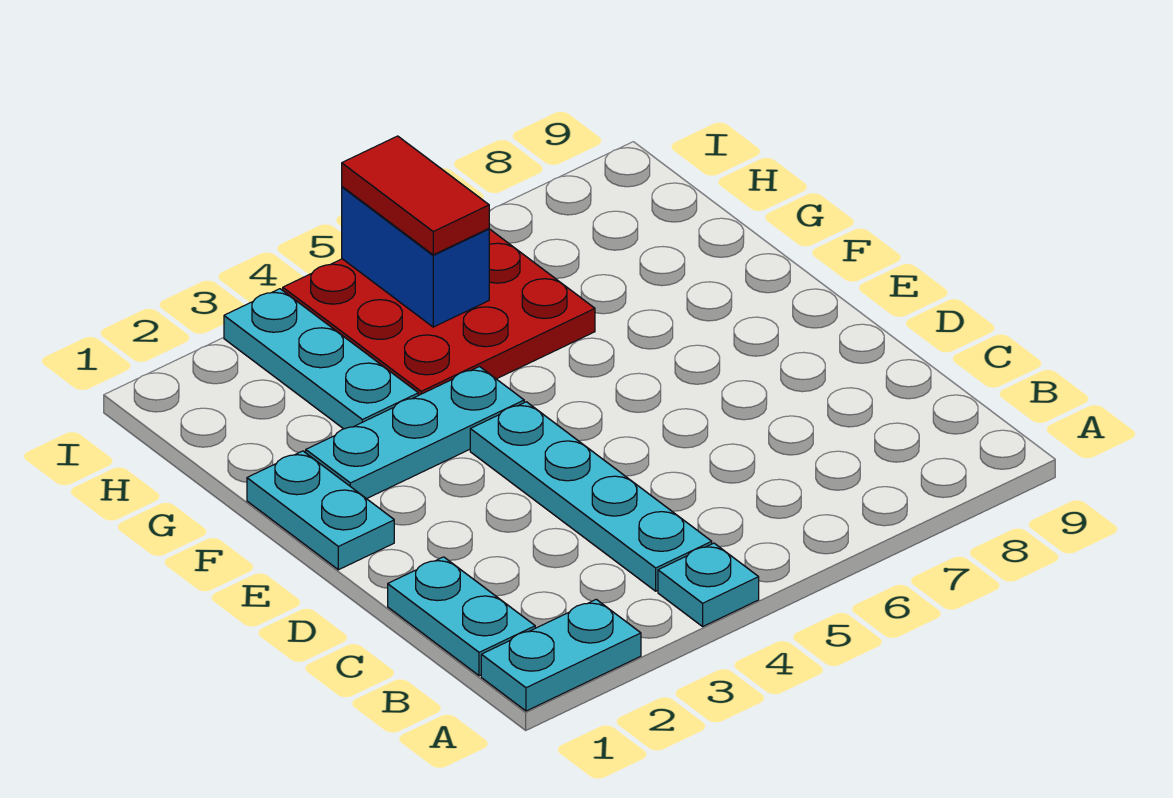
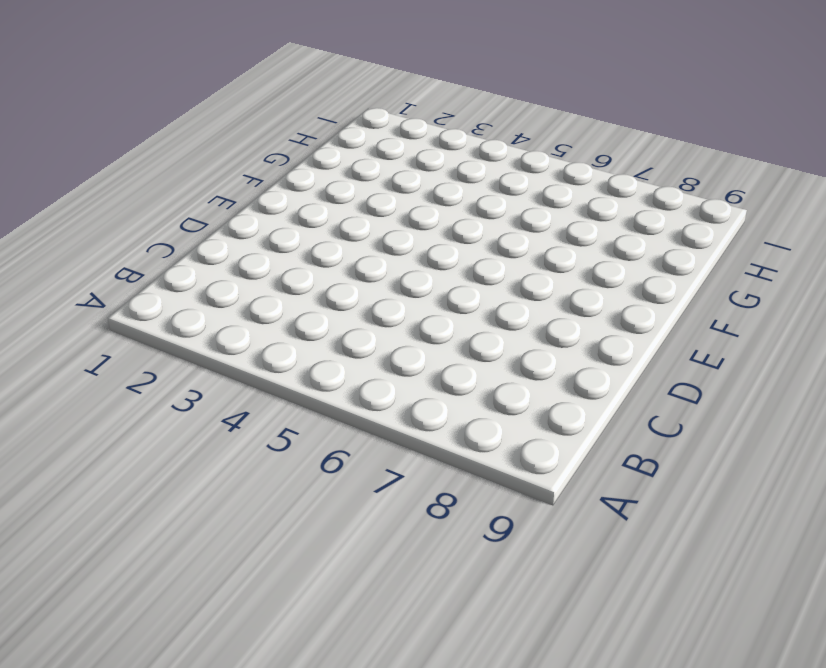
none -> cyan plate A1:A2 level 1
none -> cyan plate A4 level 1

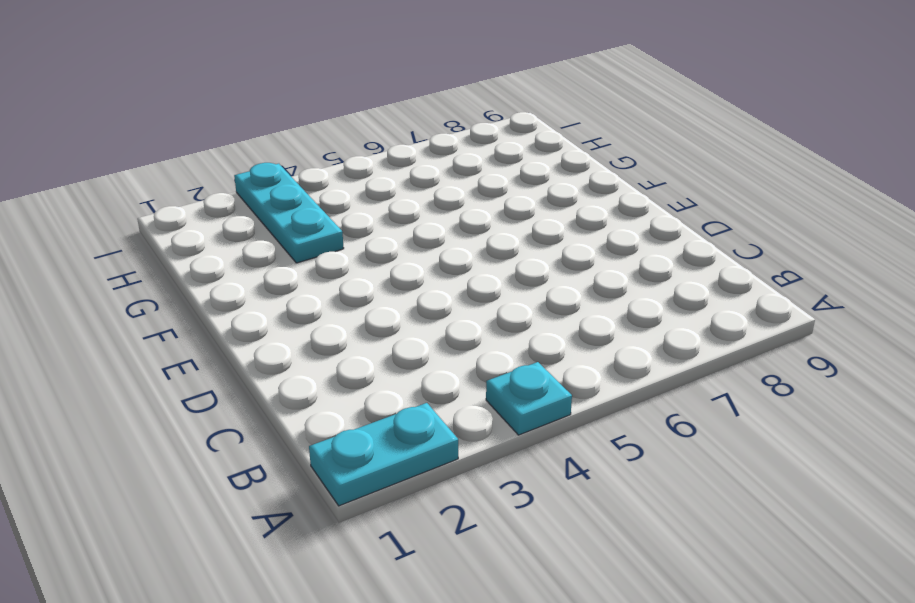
none -> cyan plate B1:C1 level 1
none -> cyan plate B4:E4 level 1

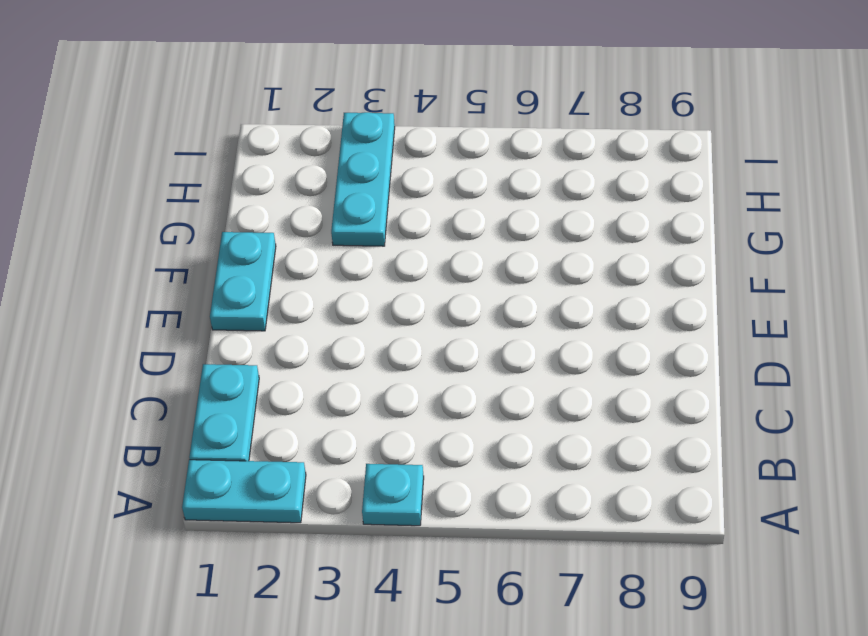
none -> cyan plate B4:E4 level 1
none -> cyan plate F2:F4 level 1

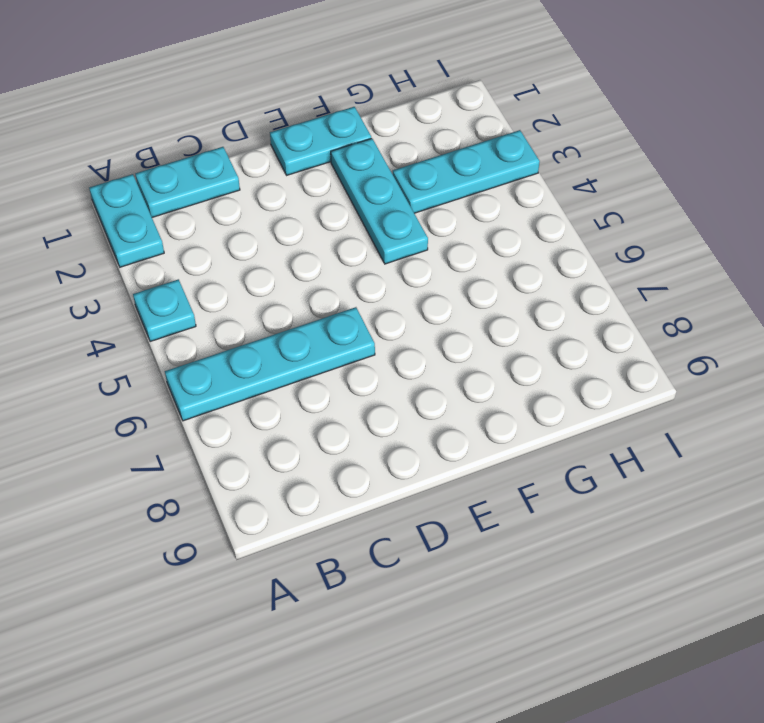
cyan plate A6:D6 level 1 -> cyan plate B4:E4 level 1
none -> red plate G4:I6 level 1
none -> blue brick H5:I5 level 2

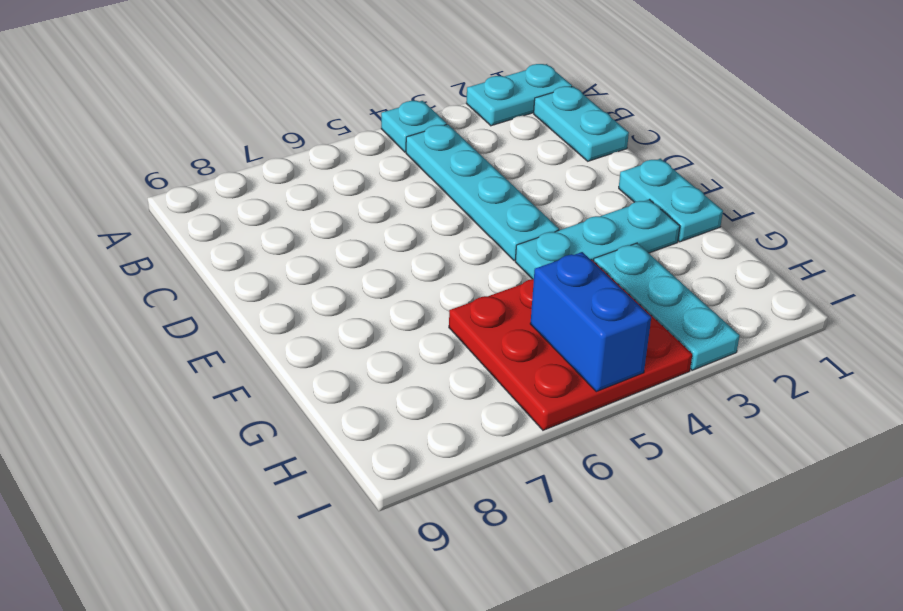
none -> red tile H5:I5 level 3

